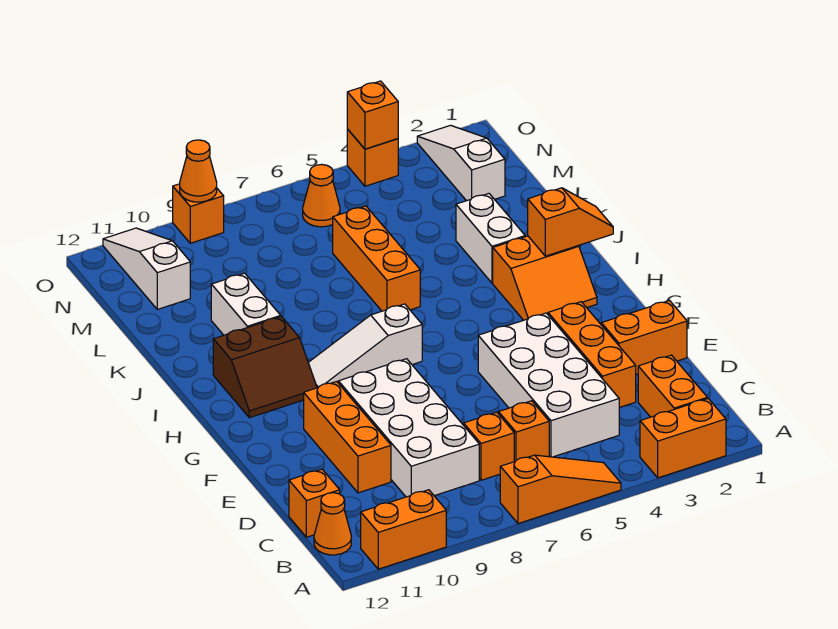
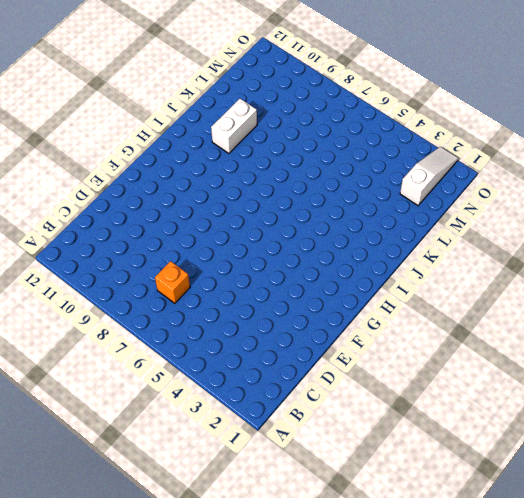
none -> orange brick A2:A3 level 1
none -> orange slope A5:A7 level 1 top 7
none -> orange brick A10:A11 level 1

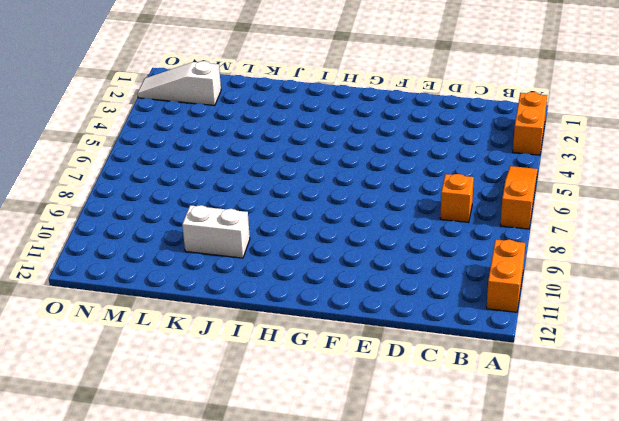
none -> orange brick B2:C2 level 1
none -> orange cone B12 level 1
none -> white brick C4:F5 level 1

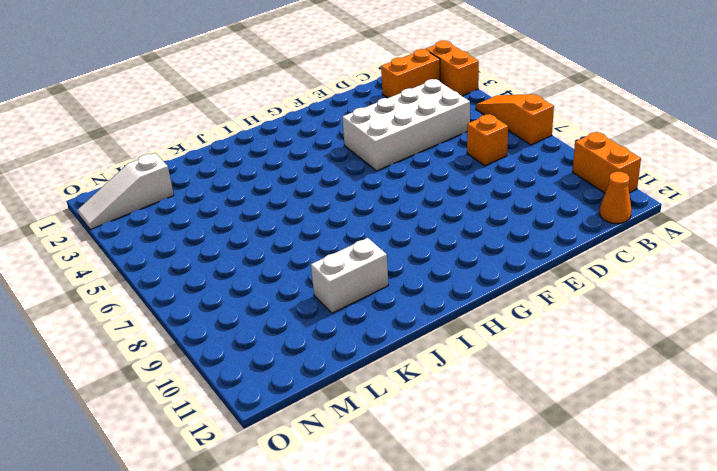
none -> orange brick C6 level 1
none -> white brick C8:F9 level 1
none -> orange brick C12 level 1

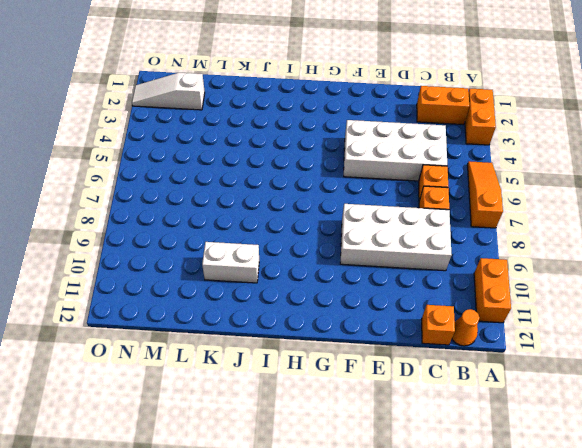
none -> orange brick D3:F3 level 1
none -> orange brick D10:F10 level 1
none -> orange brick E1:E2 level 1

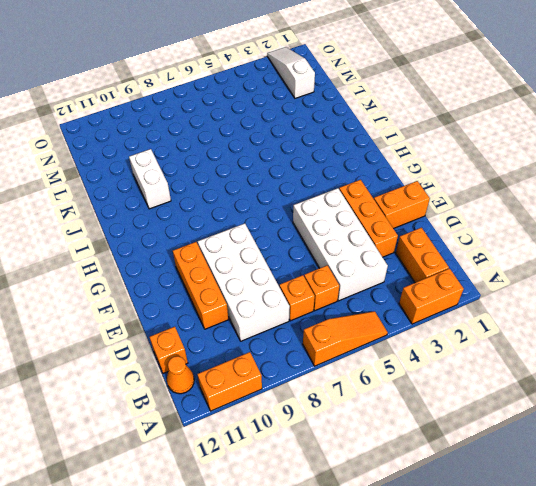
none -> orange slope H2:I3 level 1 top I
none -> white slope H7:H9 level 1 top 7
none -> brown slope H10:I11 level 1 top I

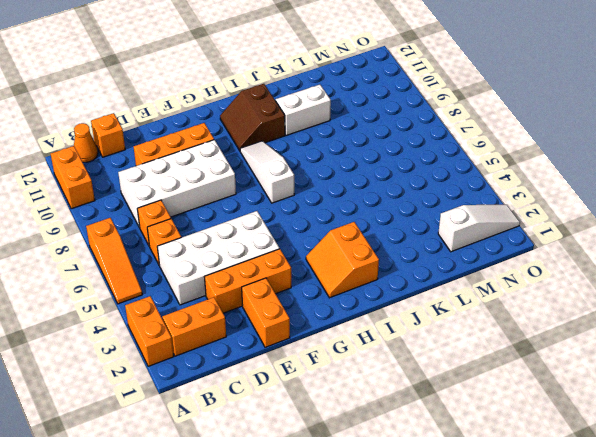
none -> white brick J3:K3 level 1
none -> orange brick J6:L6 level 1
none -> white slope M11:O11 level 1 top M

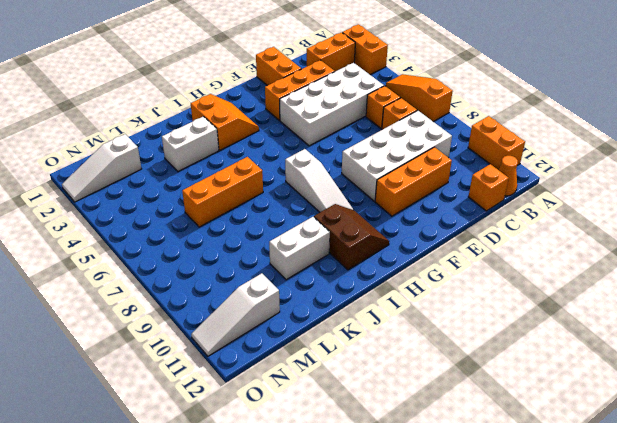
none -> orange cone N6 level 1
none -> orange brick O4 level 1
none -> orange brick O9 level 1

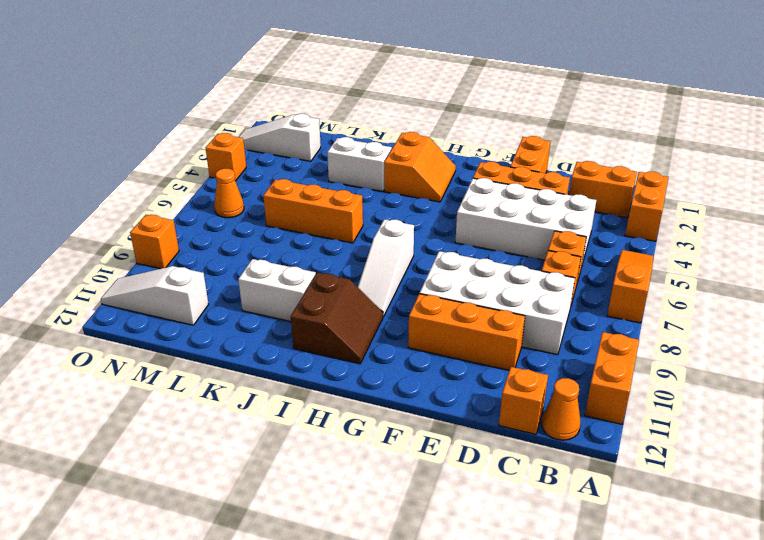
none -> orange slope I1:I2 level 2 top 2
none -> orange brick O4 level 2
none -> orange cone O9 level 2

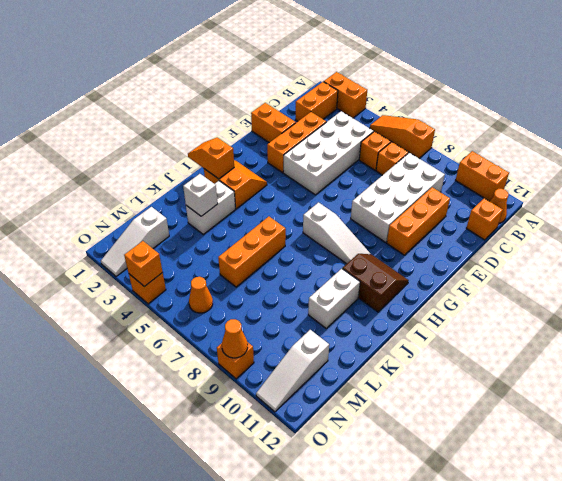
white brick K3 level 2 -> none

